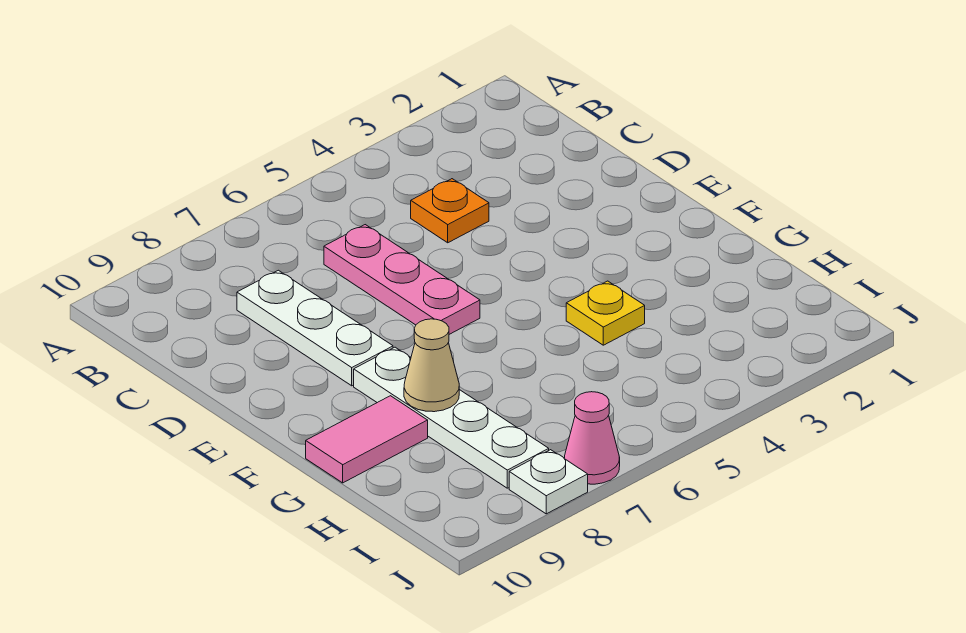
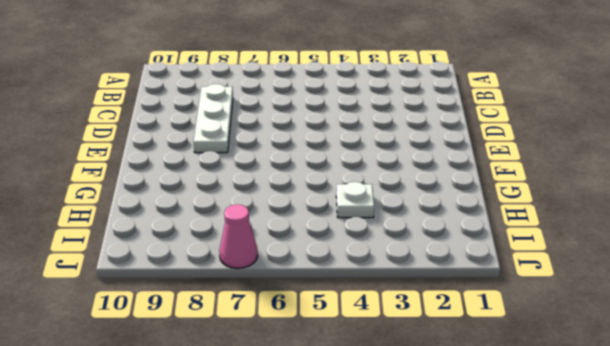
white plate H4 level 1 -> white plate J8 level 1
none -> orange plate C4 level 1
none -> pink plate C6:E6 level 1

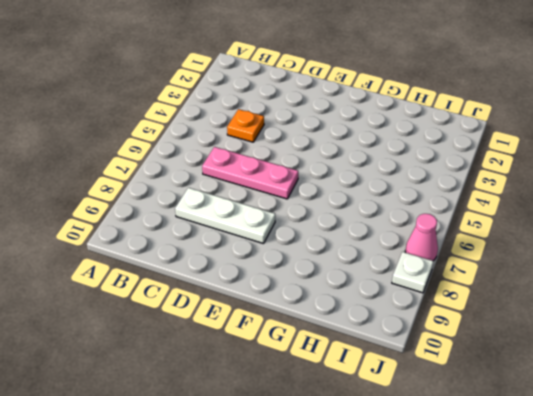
none -> white plate F8:I8 level 1
none -> yellow plate G4 level 1

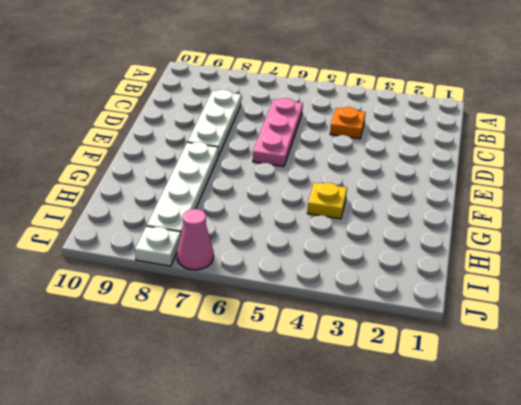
none -> pink tile G9:G10 level 1
none -> tan cone G8 level 2

